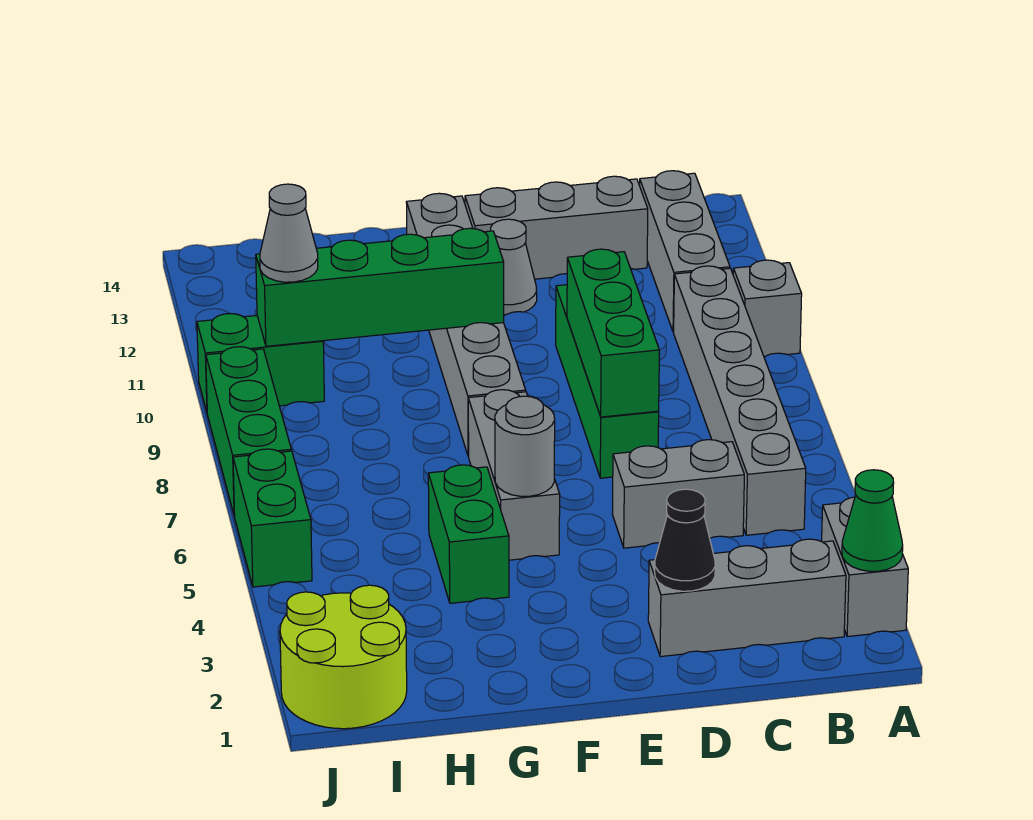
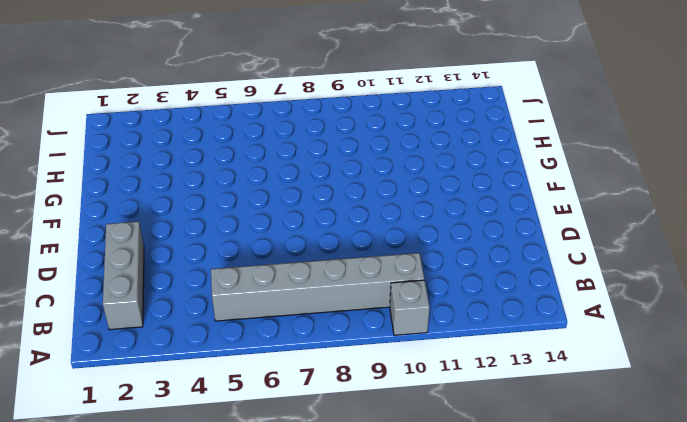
none -> grey brick A2:A3 level 1
none -> grey brick B11:B13 level 1
none -> grey brick C5:D5 level 1

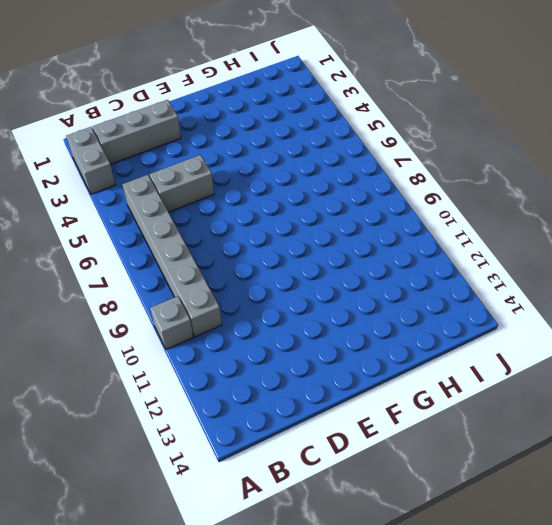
none -> grey brick B11:B13 level 1
none -> grey brick C13:E13 level 1
none -> green brick D7:D10 level 1

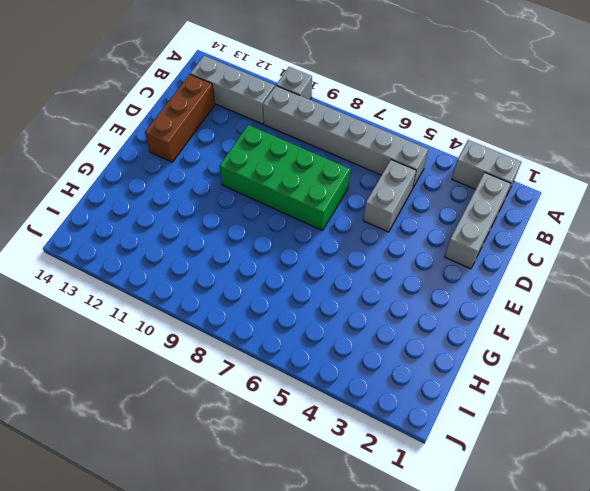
brown brick C13:E13 level 1 -> grey brick C13:E13 level 1
green brick D7:E10 level 1 -> green brick D7:D10 level 1
none -> grey cone E12 level 1
none -> grey brick F5:F7 level 1
none -> grey brick F8:F13 level 1

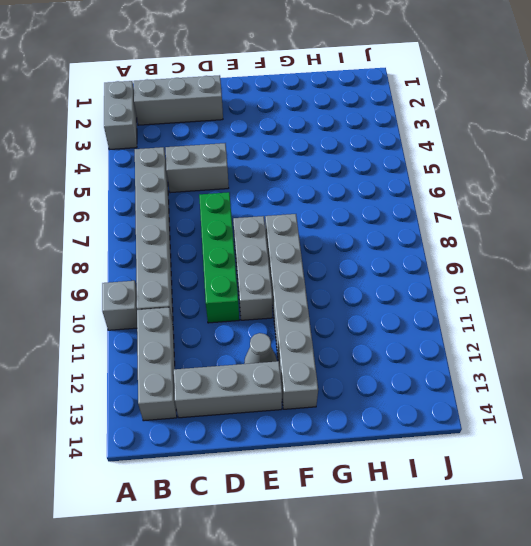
grey brick E8:E10 level 1 -> grey brick F5:F7 level 1
none -> green brick G4:G5 level 1
none -> lime round brick I1:J2 level 1
none -> green brick I10:J10 level 1

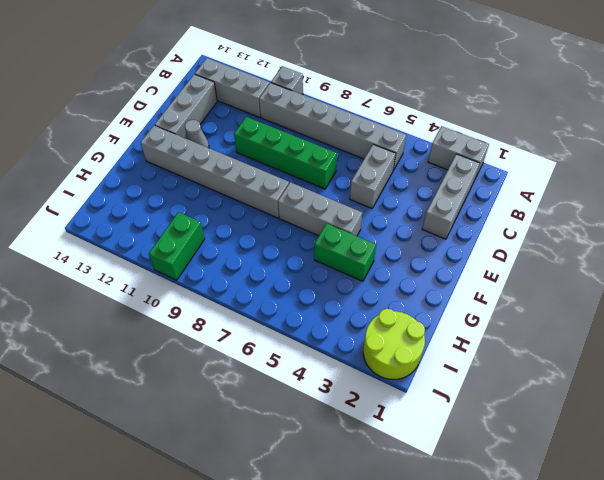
none -> green brick J5:J6 level 1
none -> green brick J7:J9 level 1
none -> green cone A2 level 2

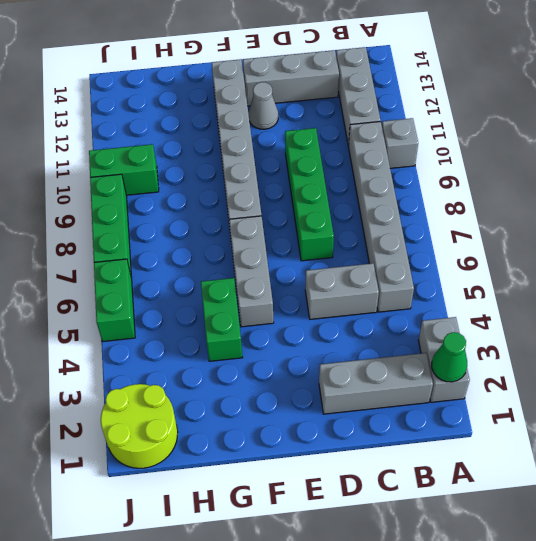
none -> black cone D2 level 2
none -> green brick D7:D9 level 2
none -> grey round brick F5 level 2

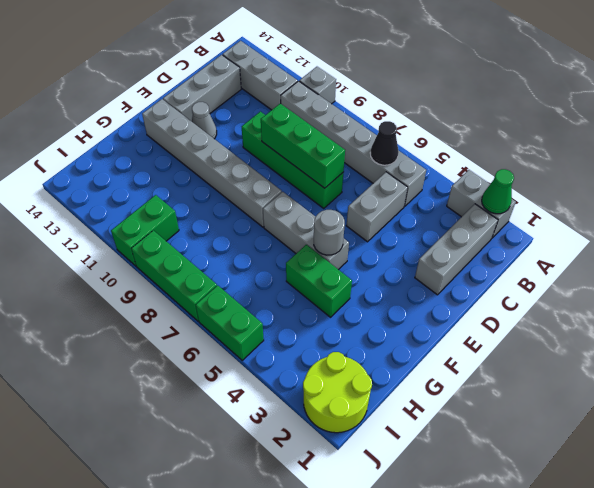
black cone B6 level 2 -> black cone D2 level 2
none -> green brick F10:I10 level 2
none -> grey cone I10 level 3

